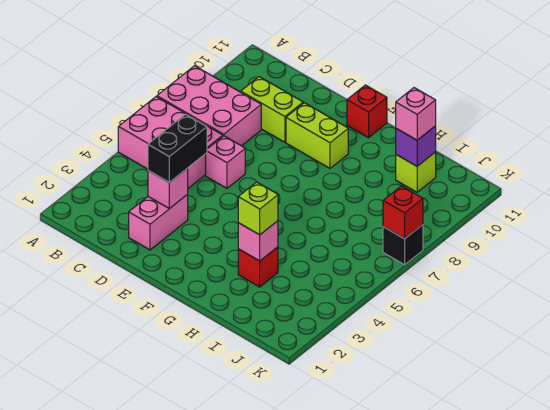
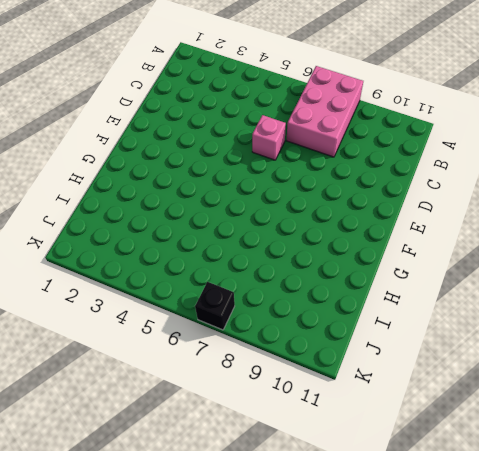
none -> pink brick A5:C6 level 1
none -> lime brick C9:D9 level 1
none -> pink brick D2:D3 level 1

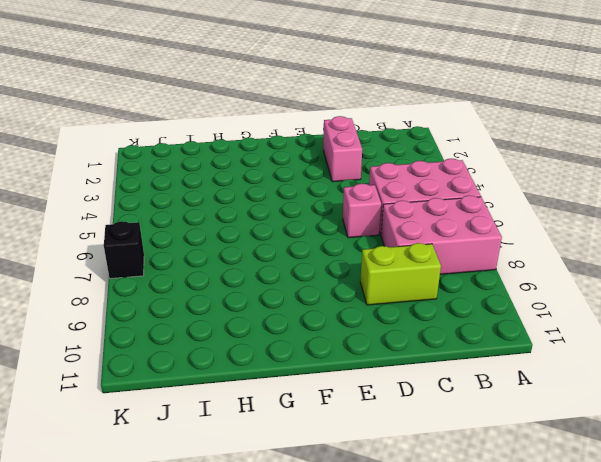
none -> lime brick E9:F9 level 1
none -> red brick F11 level 1
none -> red brick H3 level 1

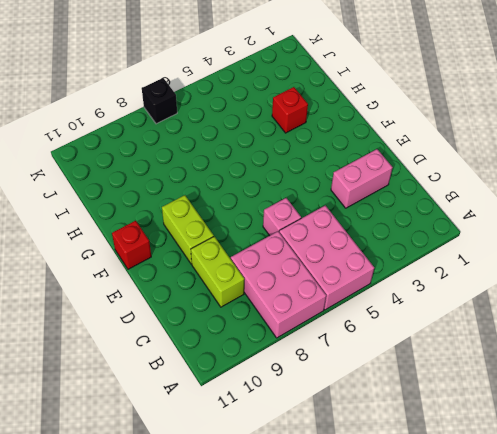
none -> lime brick I10 level 1
none -> pink brick D3 level 2
none -> pink brick H3 level 2

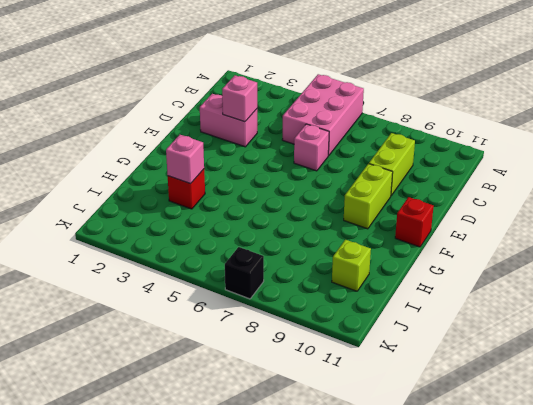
none -> pink brick A7:C8 level 1
none -> purple brick I10 level 2
none -> red brick K7 level 2

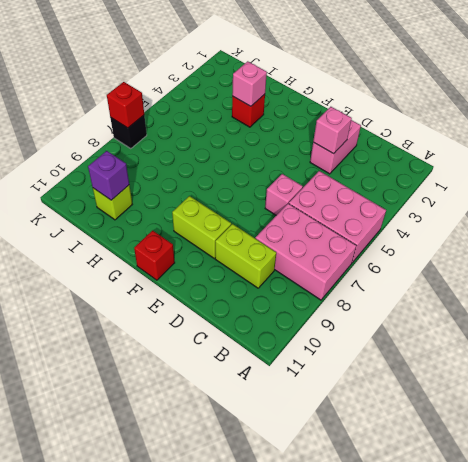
none -> black brick D3:D4 level 3
none -> lime brick H3 level 3
none -> pink brick I10 level 3

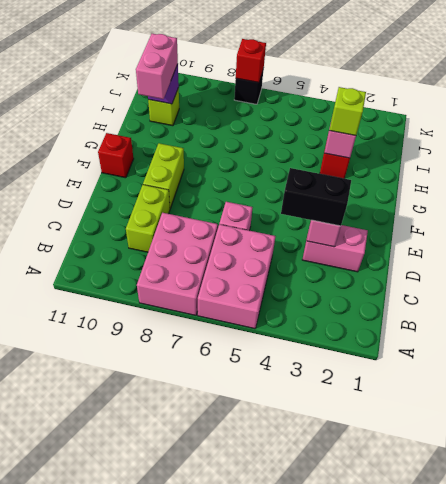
pink brick H10:I10 level 3 -> pink brick I10 level 3

